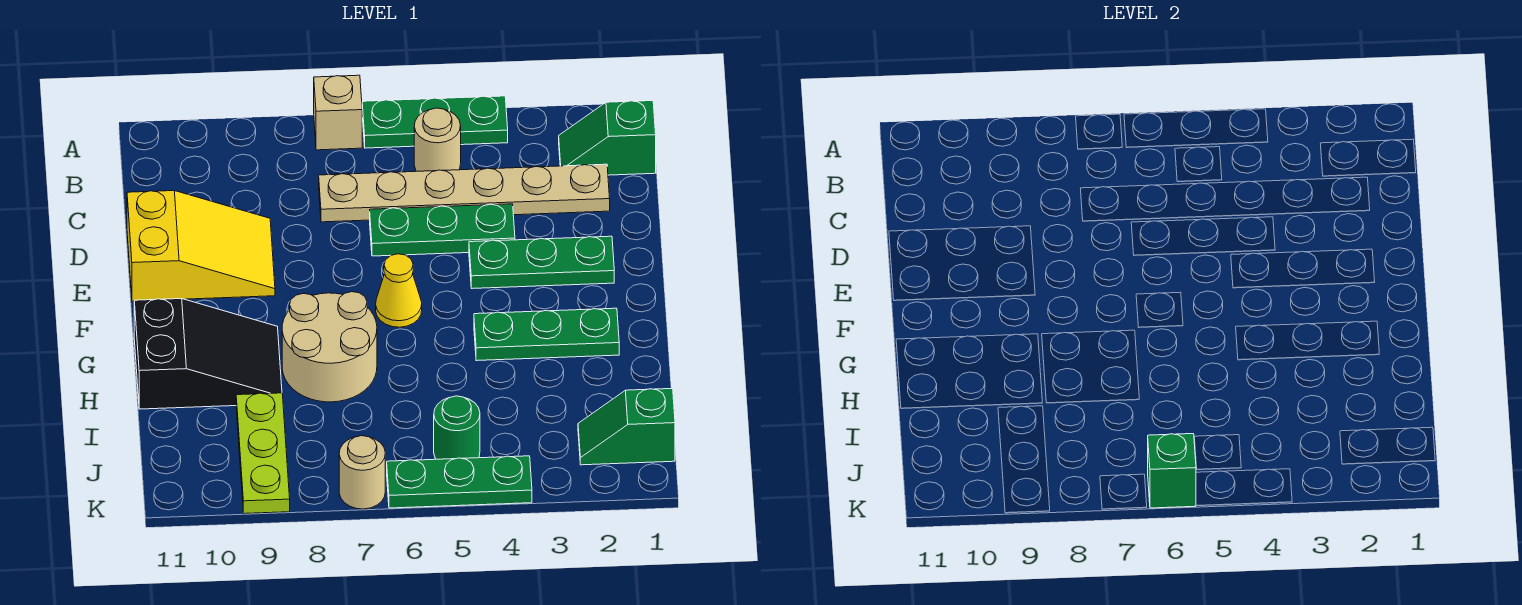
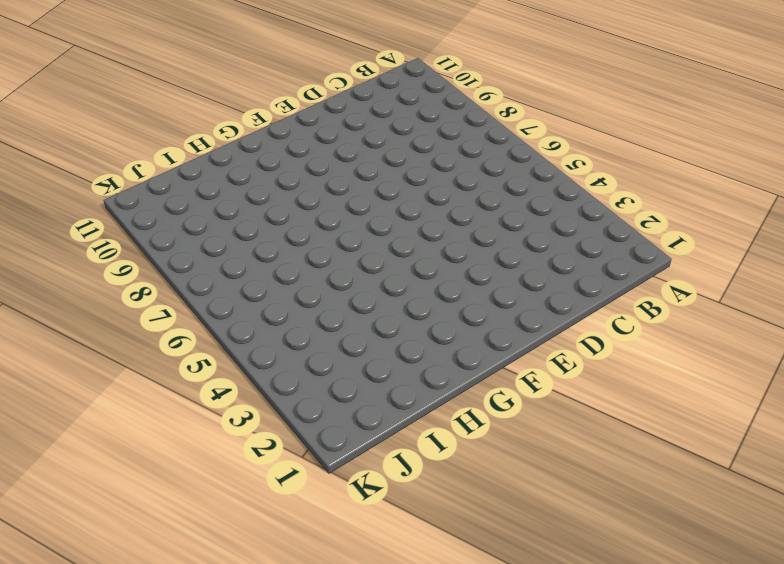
none -> green plate A4:A6 level 1
none -> tan brick A7 level 1
none -> green slope B1:B2 level 1 top 1

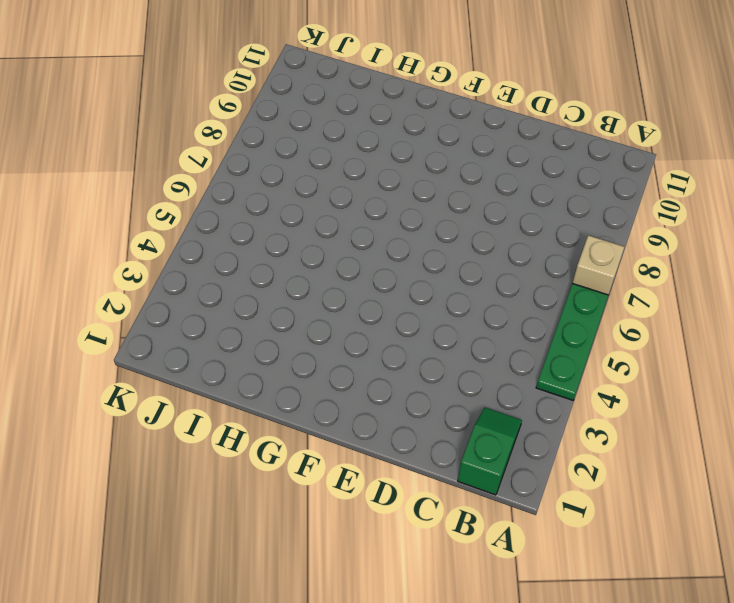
none -> tan round brick B5 level 1
none -> tan plate C2:C7 level 1
none -> green plate D4:D6 level 1

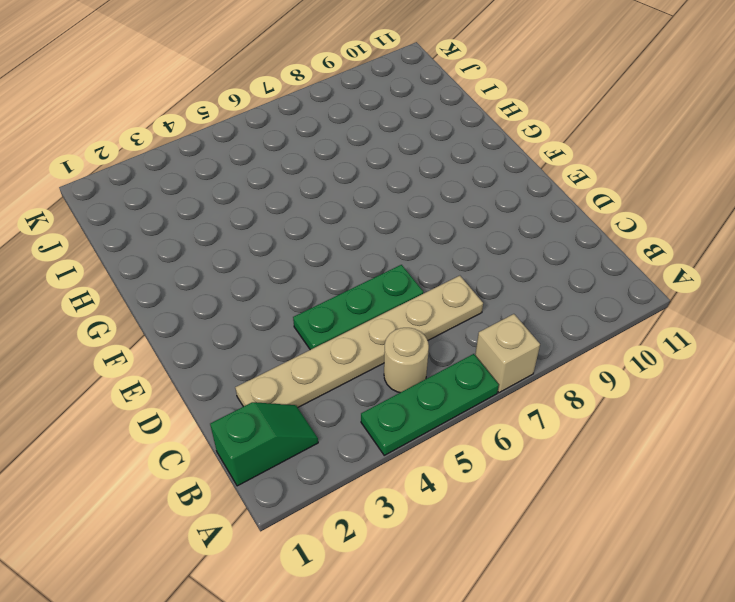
none -> yellow slope D9:E11 level 1 top 11
none -> green plate E2:E4 level 1
none -> yellow cone F6 level 1

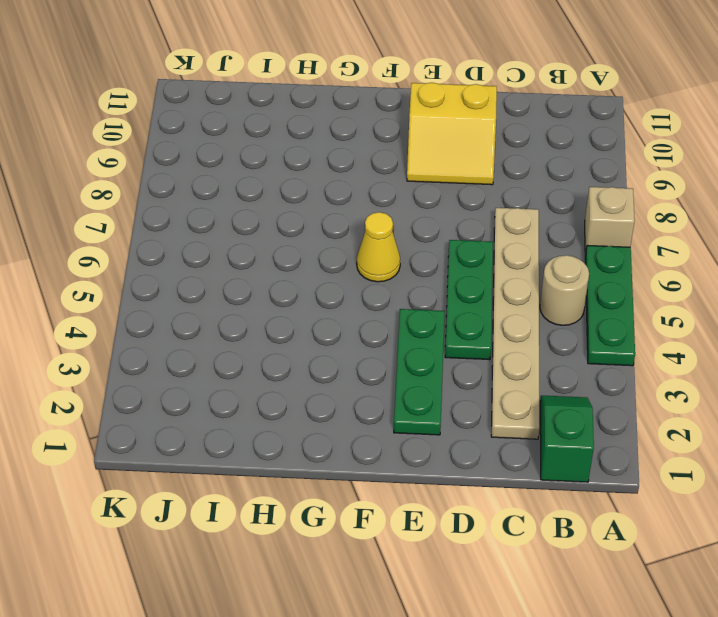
yellow slope D9:E10 level 1 top 10 -> yellow slope D9:E11 level 1 top 11
none -> green plate G2:G4 level 1
none -> tan round brick G7:H8 level 1
none -> black slope G9:H11 level 1 top 11

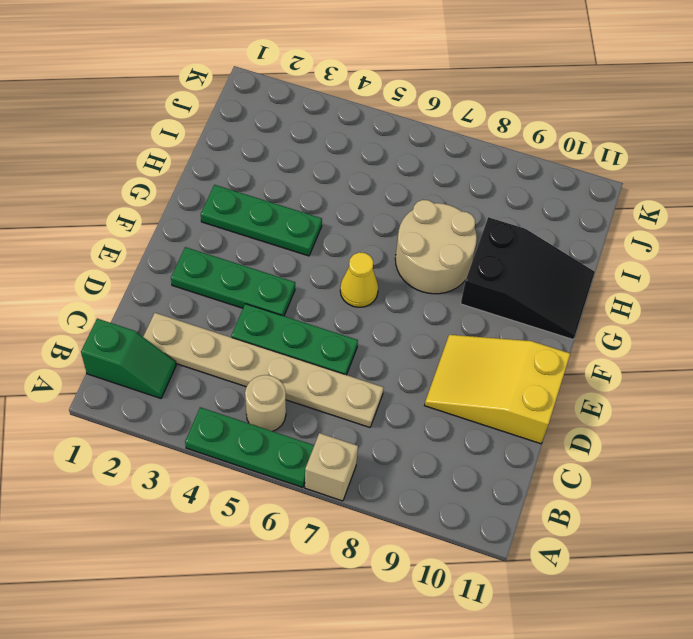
black slope G9:H11 level 1 top 9 -> black slope G9:H11 level 1 top 11
none -> lime plate I9:K9 level 1
none -> green slope J1:J2 level 1 top 1
none -> green round brick J5 level 1

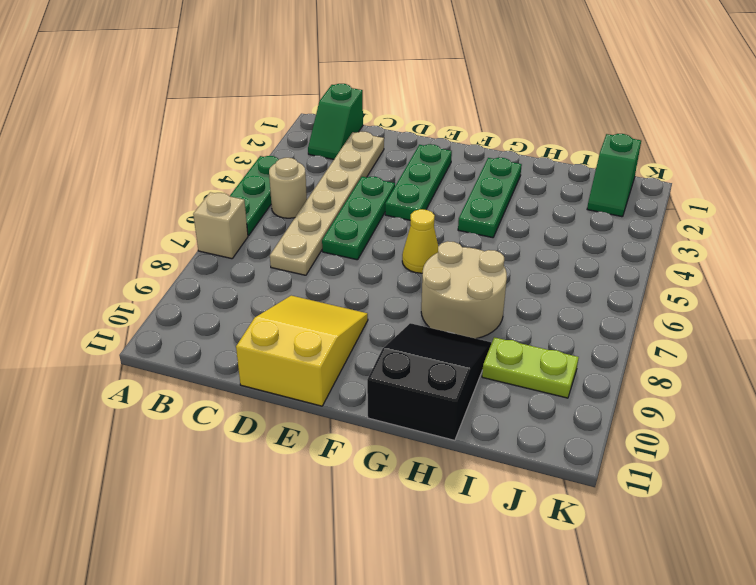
lime plate I9:J9 level 1 -> lime plate I9:K9 level 1
none -> green round brick J5 level 1
none -> green plate K4:K6 level 1
none -> tan round brick K7 level 1

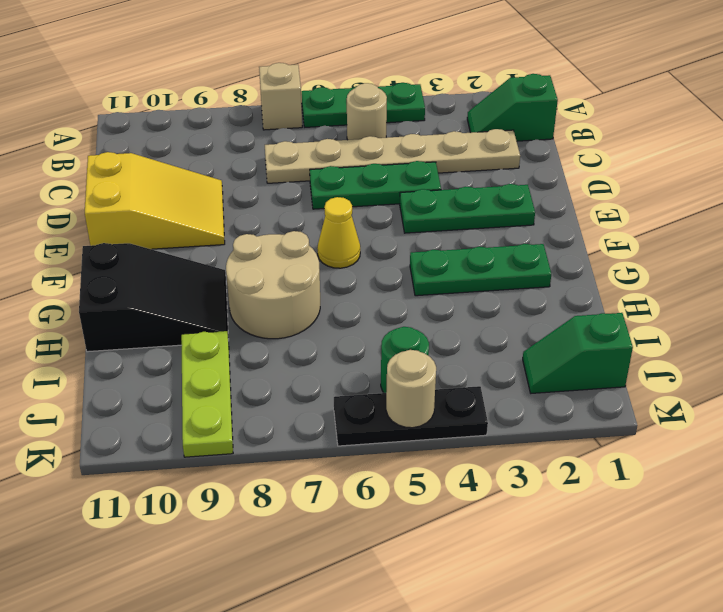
black plate K4:K6 level 1 -> green plate K4:K6 level 1
tan round brick K5 level 2 -> tan round brick K7 level 1
none -> green brick K6 level 2

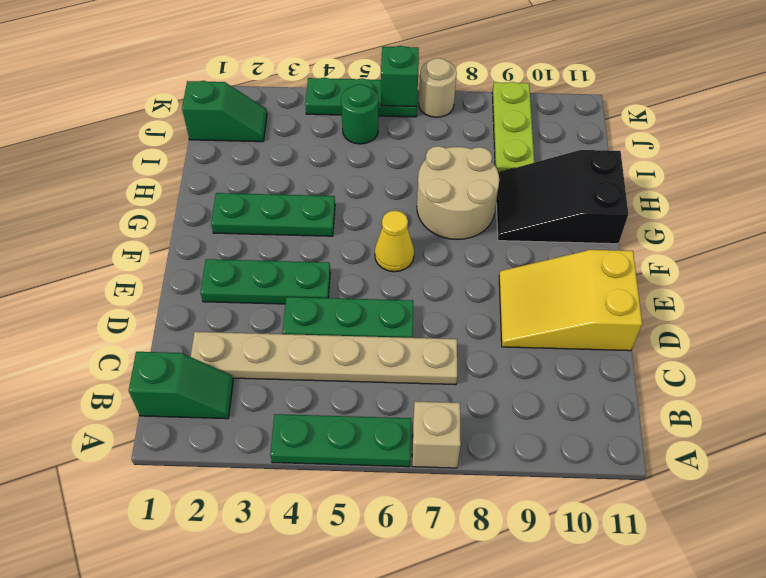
none -> tan round brick B5 level 1

